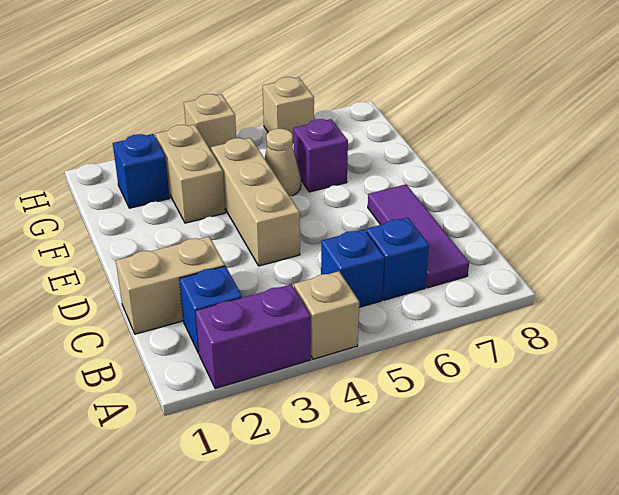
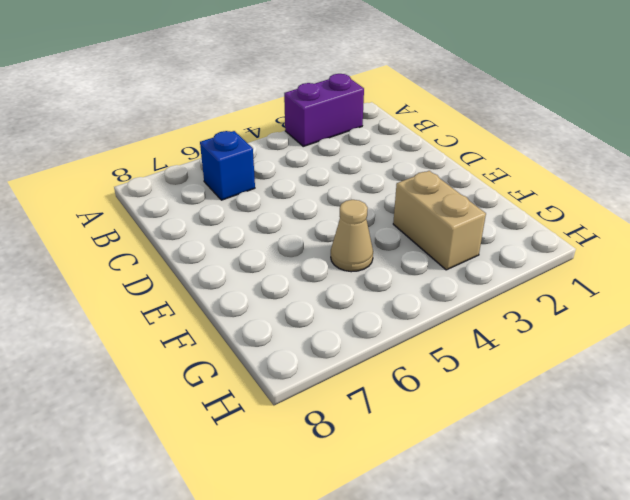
none -> tan brick A4 level 1
none -> blue brick B2 level 1
none -> blue brick B5 level 1

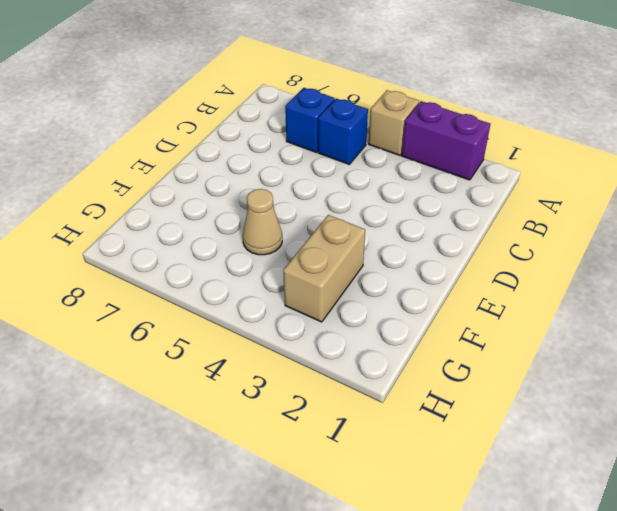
none -> blue brick B2 level 1
none -> purple tile B7:D7 level 1
none -> tan brick C1:C2 level 1

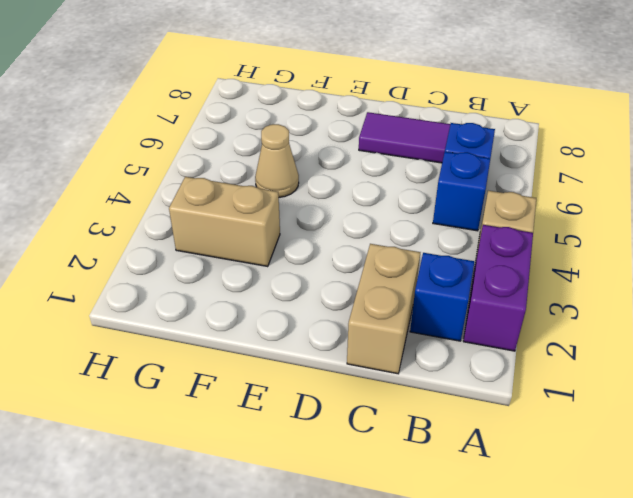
none -> tan brick D4:F4 level 1
none -> purple brick F6 level 1
none -> blue brick G2 level 1

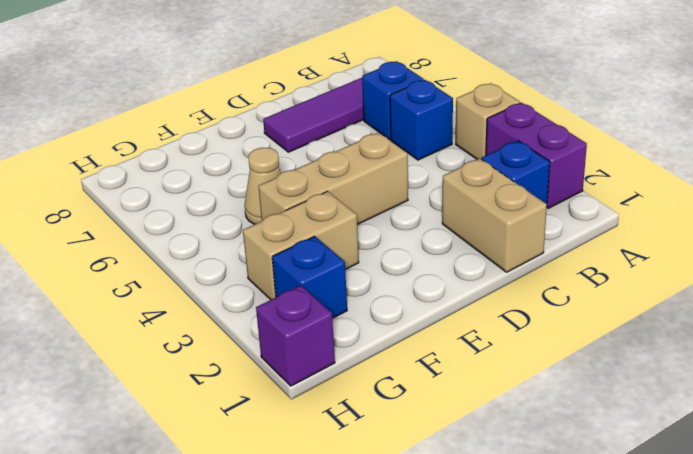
purple brick H1 level 1 -> purple brick F6 level 1
none -> tan brick H4 level 1
none -> tan brick H6 level 1

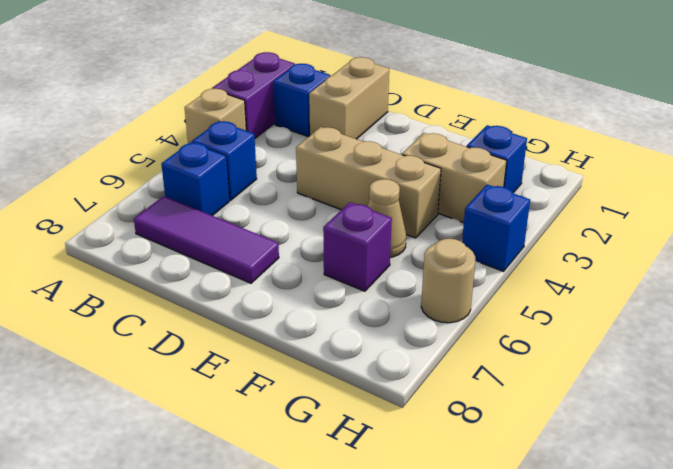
blue brick H4 level 1 -> tan brick H4 level 1
tan round brick H6 level 1 -> tan brick H6 level 1

